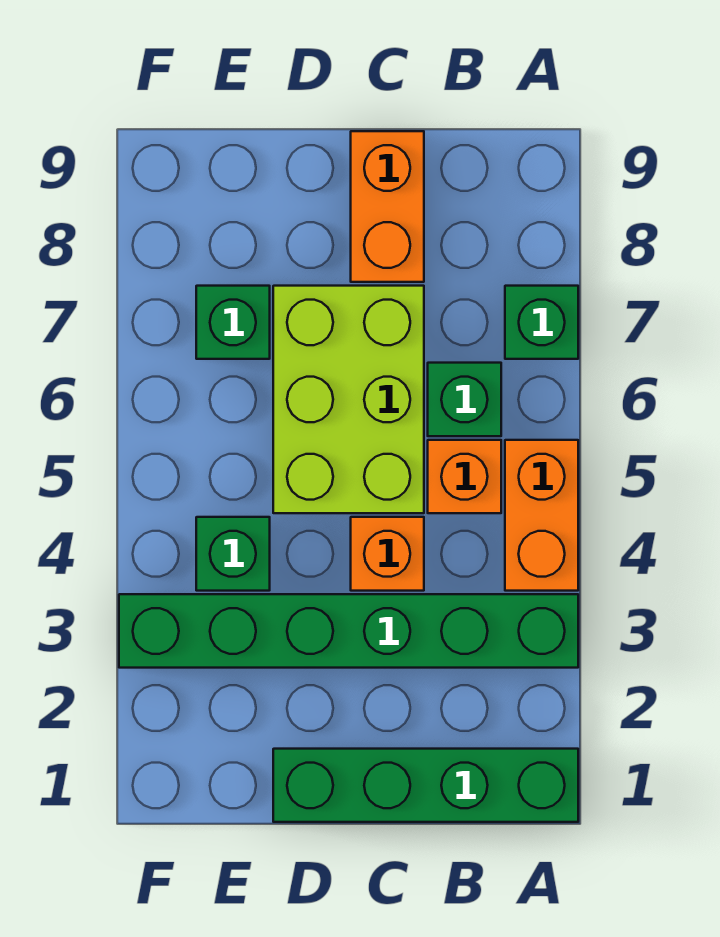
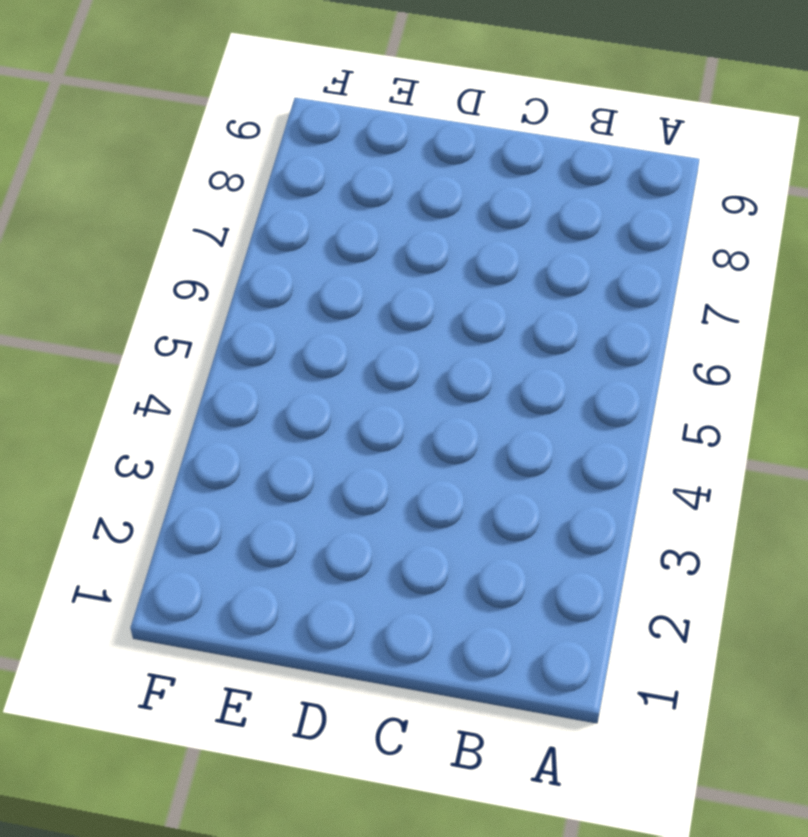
none -> green brick A1:D1 level 1
none -> green brick A3:F3 level 1

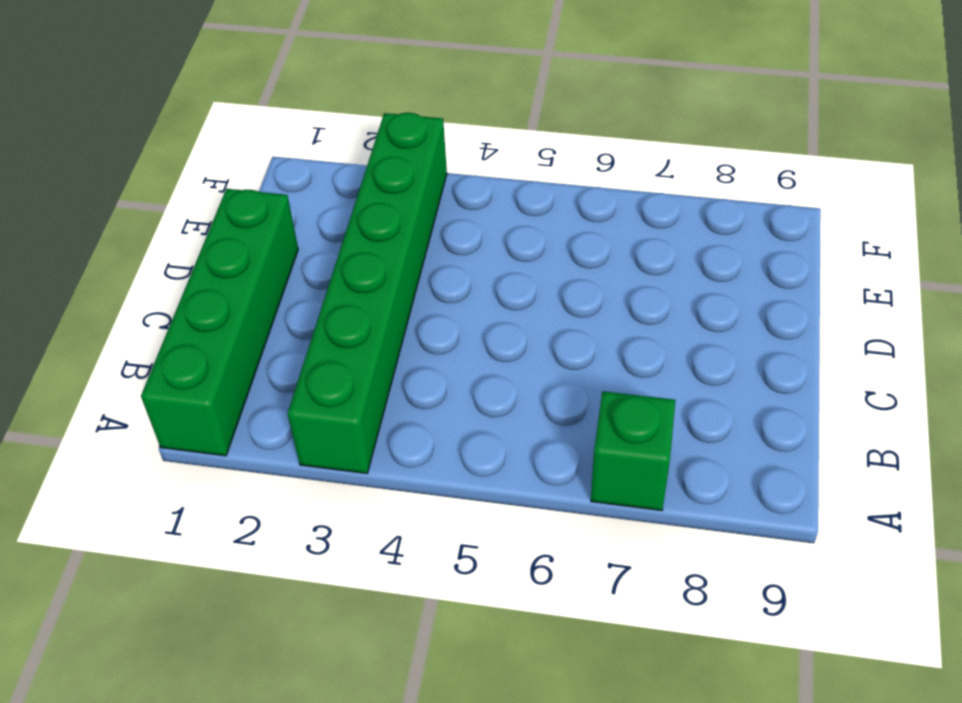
none -> orange brick A4:A5 level 1
none -> orange brick B5 level 1

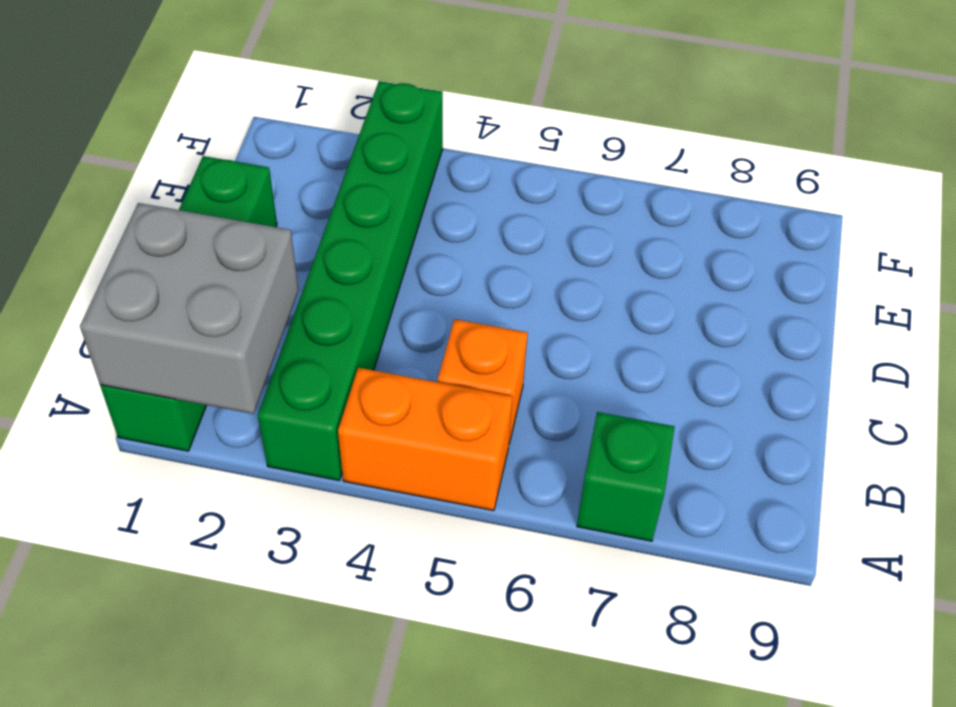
grey brick A1:B2 level 2 -> none
none -> green brick B6 level 1
none -> orange brick C4 level 1

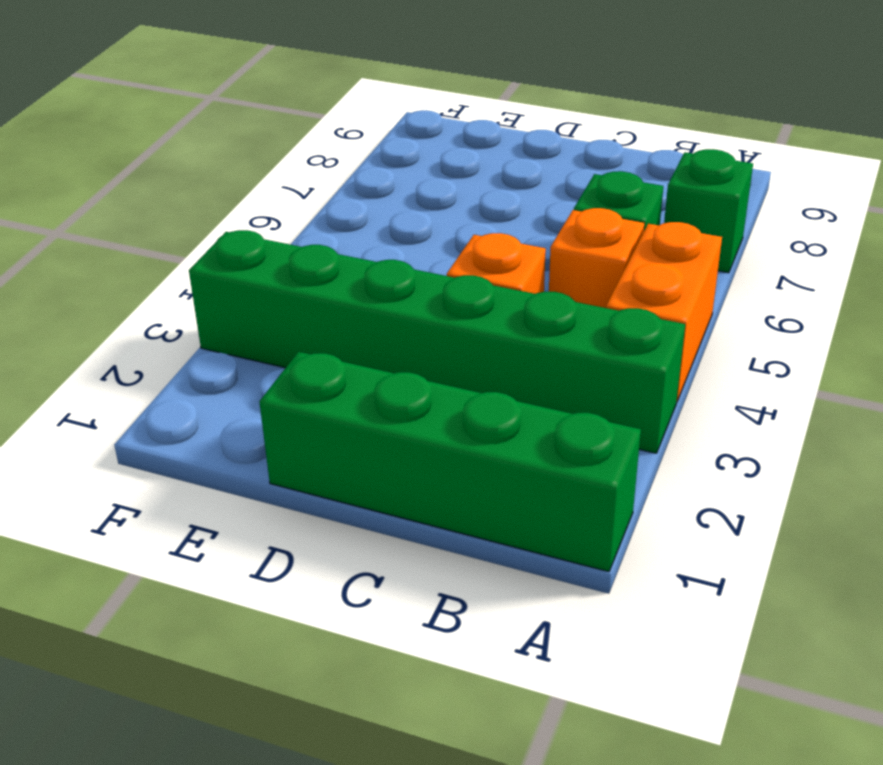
none -> lime brick C5:D7 level 1
none -> orange brick C8:C9 level 1

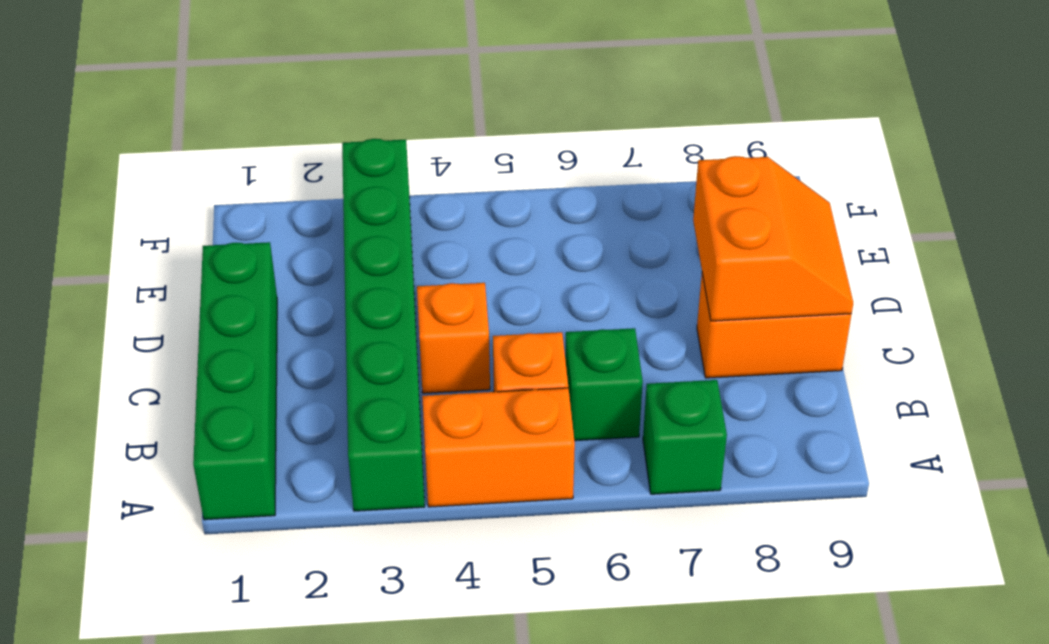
orange slope C8:D9 level 2 top 8 -> none
none -> lime brick C5:D7 level 1
none -> green brick E4 level 1

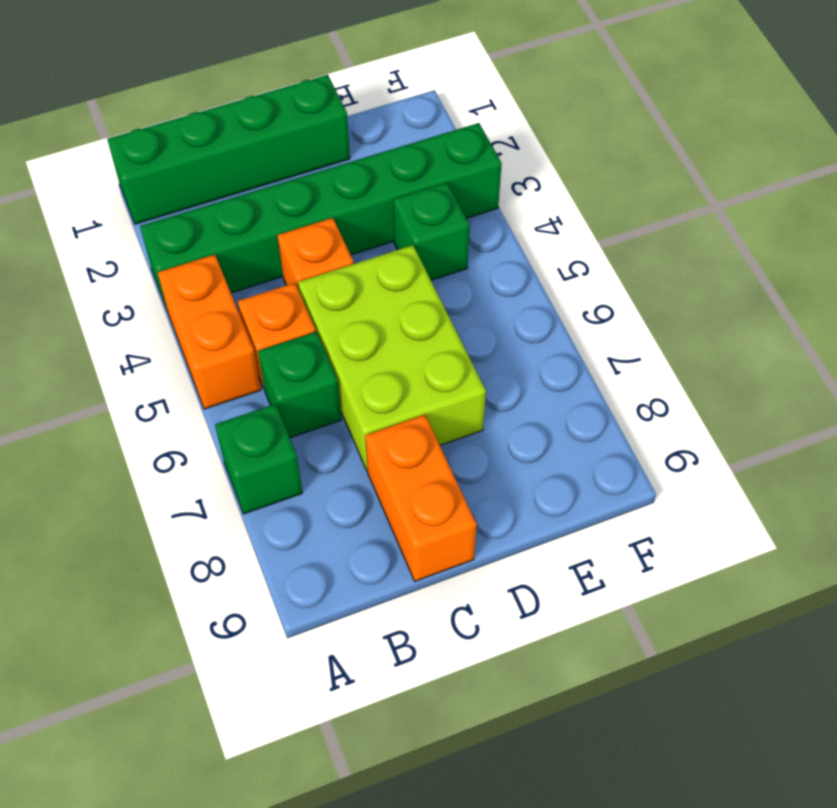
none -> green brick E7 level 1

